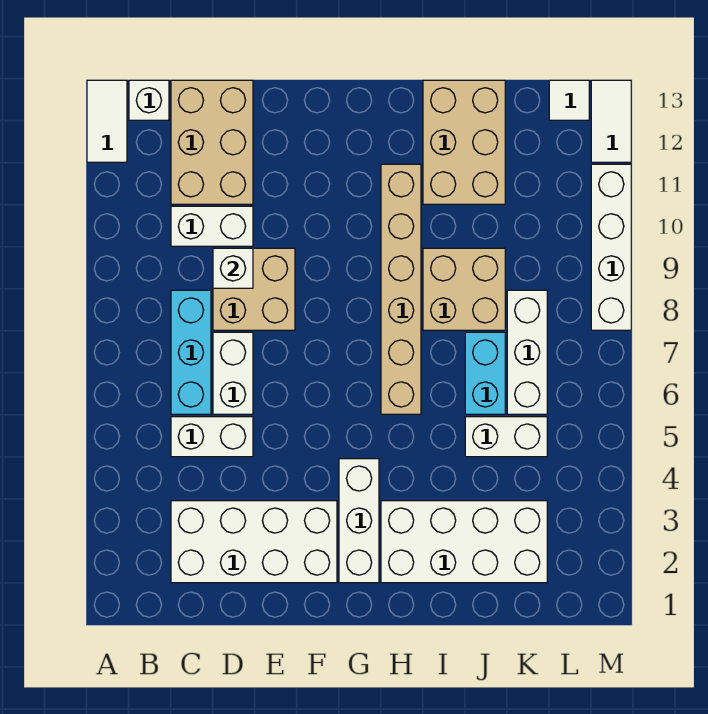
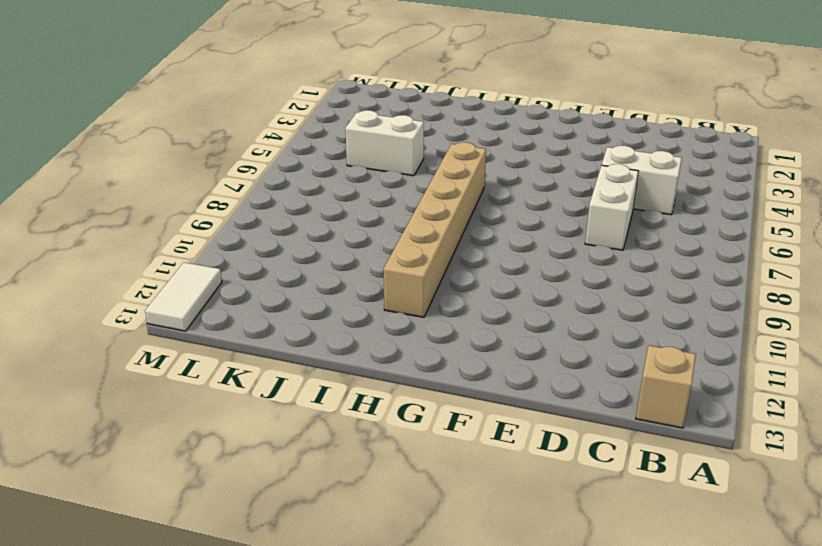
tan brick B13 level 1 -> white brick B13 level 1
none -> white tile A12:A13 level 1
none -> white brick C2:F3 level 1
none -> cyan brick C6:C8 level 1

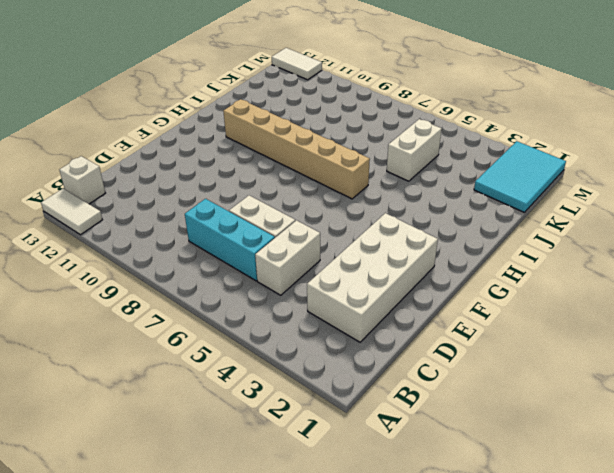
cyan tile K1:M2 level 1 -> white brick H2:K3 level 1
none -> white brick C10:D10 level 1
none -> tan brick C11:D13 level 1
none -> tan brick D8:E9 level 1

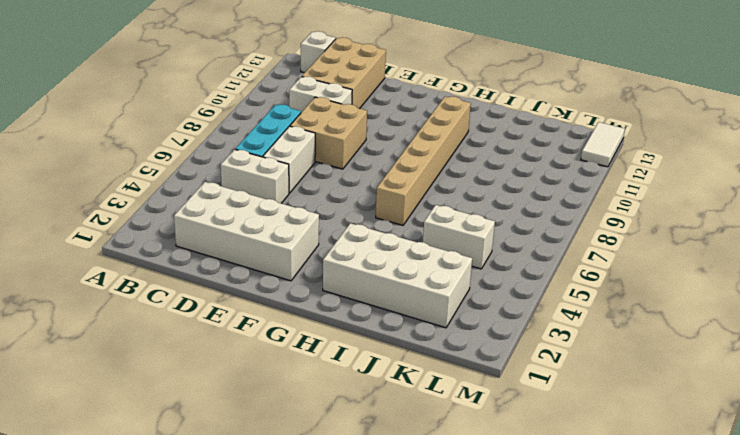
none -> white tile A12:A13 level 1
none -> white brick G2:G4 level 1
none -> tan brick I8:J9 level 1

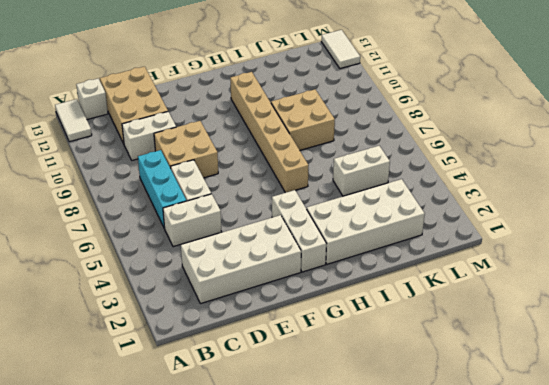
none -> tan brick I11:J13 level 1
none -> cyan brick J6:J7 level 1
none -> white brick K6:K8 level 1

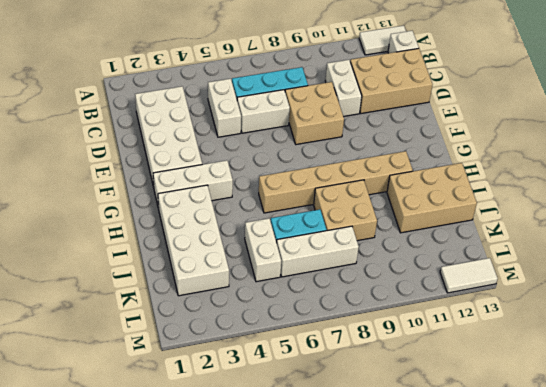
none -> white tile L13 level 1
none -> white brick M8:M11 level 1
none -> white brick D9 level 2

